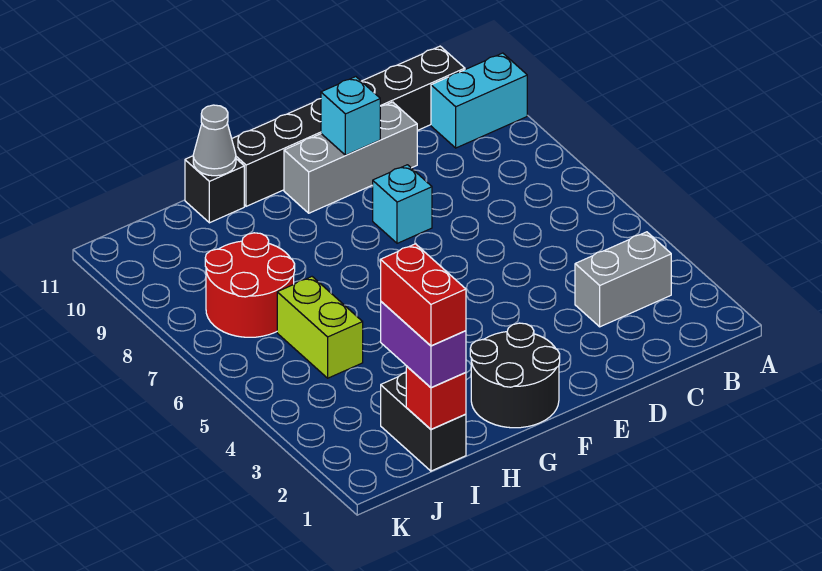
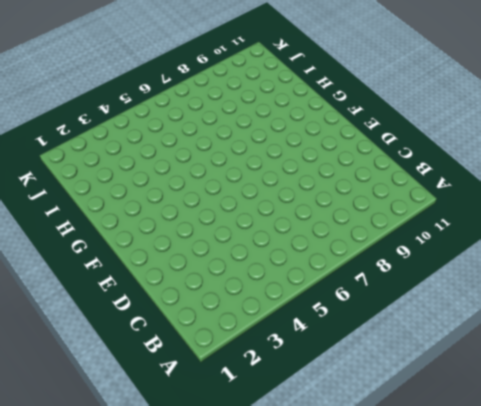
none -> cyan brick A10:B10 level 1
none -> grey brick B3:C3 level 1
none -> black brick B11:G11 level 1

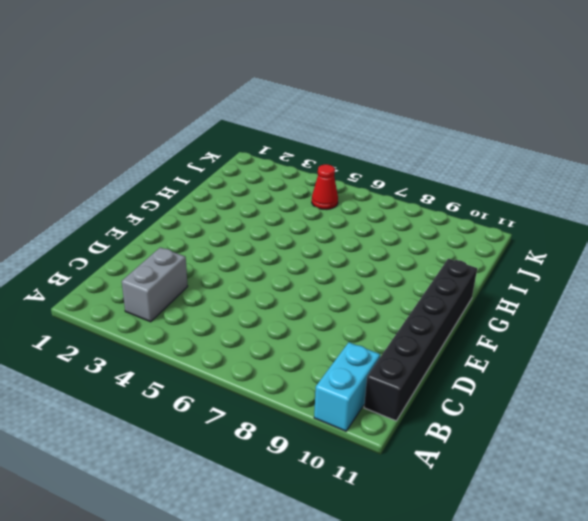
red cone J5 level 1 -> none
none -> grey brick D10:F10 level 1
none -> cyan brick E8 level 1
none -> black round brick F1:G2 level 1

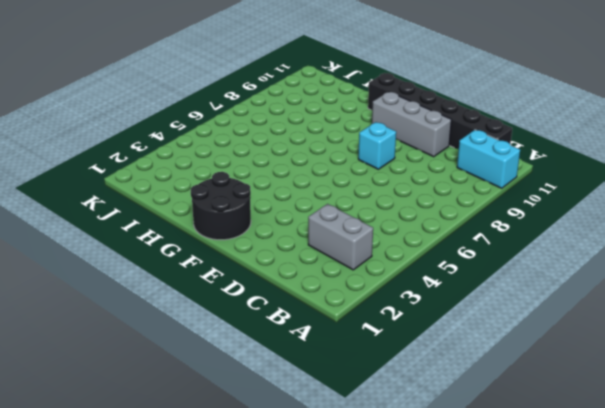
none -> black brick H11 level 1
none -> black brick I1:I2 level 1
none -> lime brick I5:I6 level 1

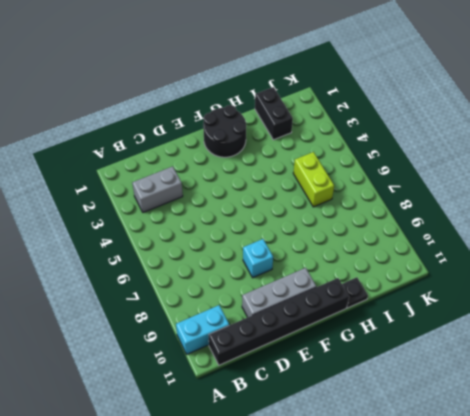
black plate H11 level 1 -> black brick H11 level 1
none -> red round brick I7:J8 level 1
none -> cyan brick E10 level 2
none -> grey cone H11 level 2

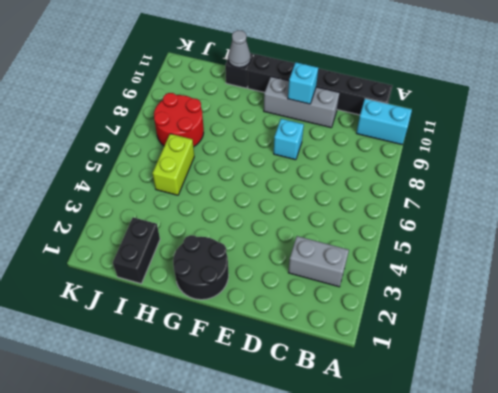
none -> red brick I1 level 2
none -> purple brick I1:I2 level 3
none -> red brick I1:I2 level 4

